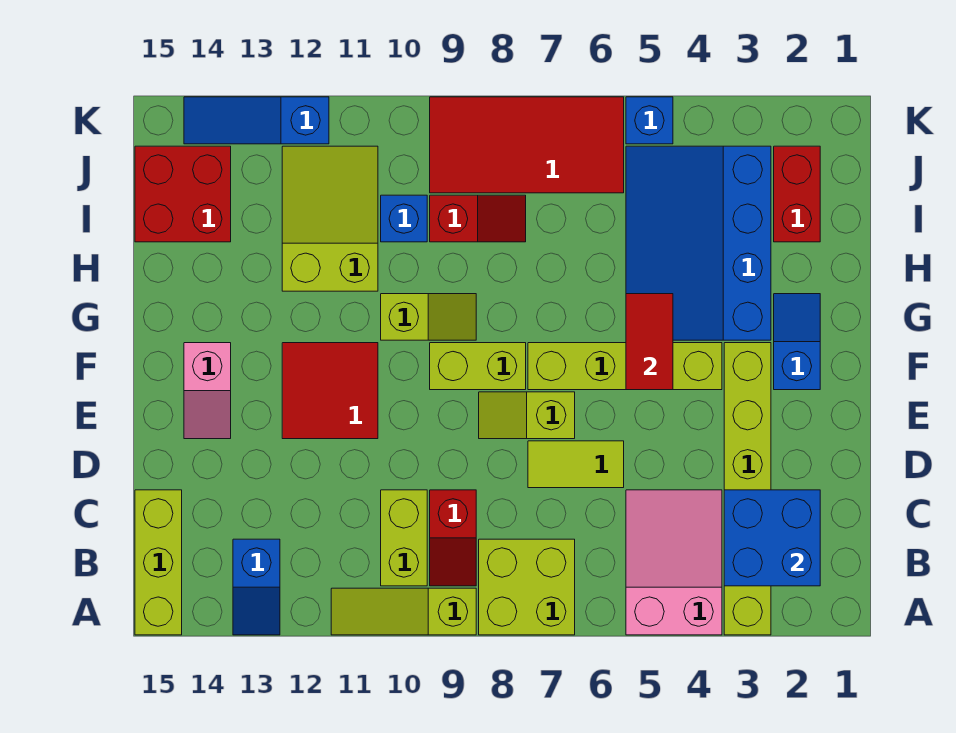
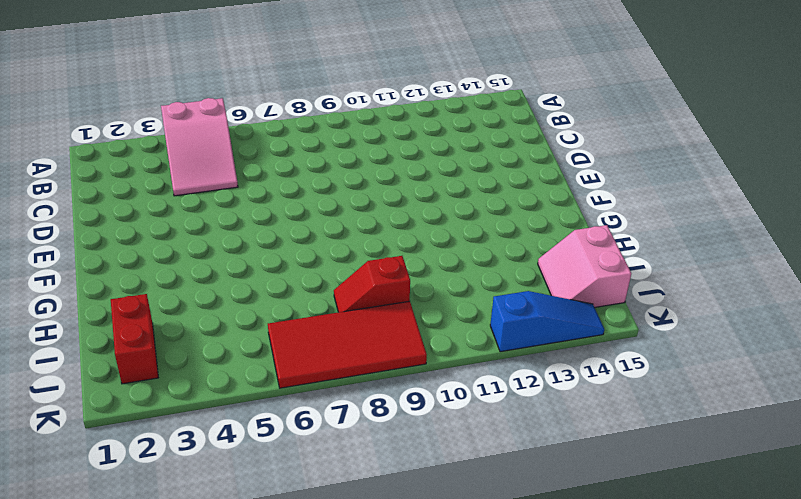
pink slope I14:J15 level 1 top 15 -> red brick I14:J15 level 1
none -> lime brick A3:F3 level 1
none -> lime brick A7:B8 level 1
none -> lime slope A9:A11 level 1 top 9

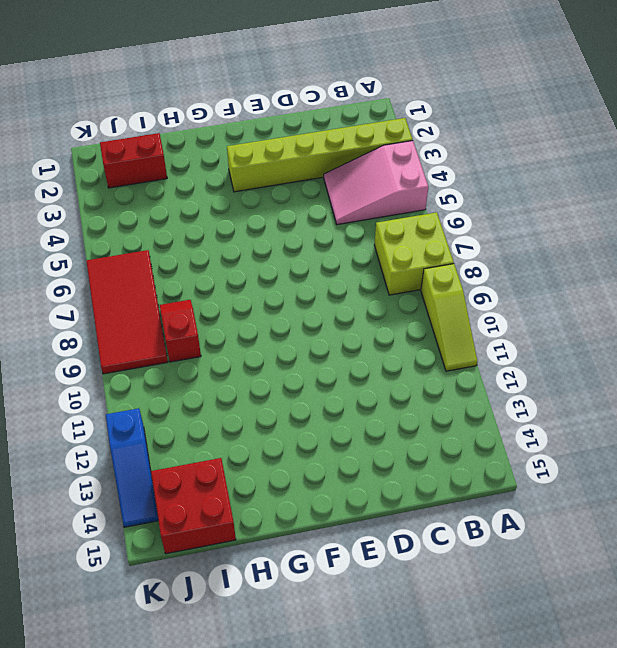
none -> blue slope A13:B13 level 1 top B
none -> lime brick A15:C15 level 1
none -> red slope B9:C9 level 1 top C

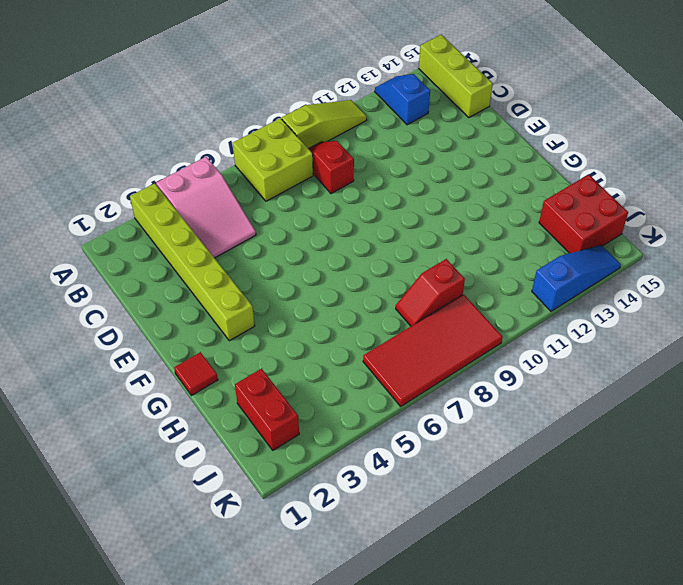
red tile G1 level 1 -> none
none -> lime brick B10:C10 level 1
none -> lime tile D6:D7 level 1
none -> lime slope E7:E8 level 1 top 7

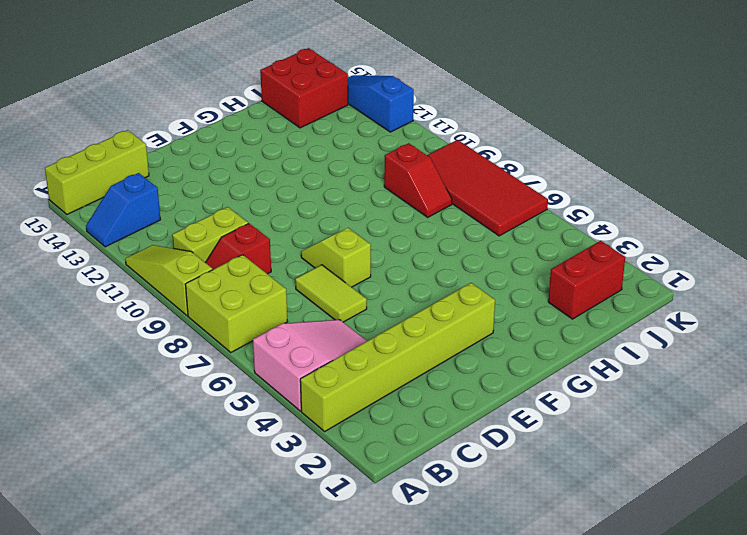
none -> red tile E11:F12 level 1
none -> pink slope E14:F14 level 1 top F
none -> blue slope F2:G2 level 1 top F

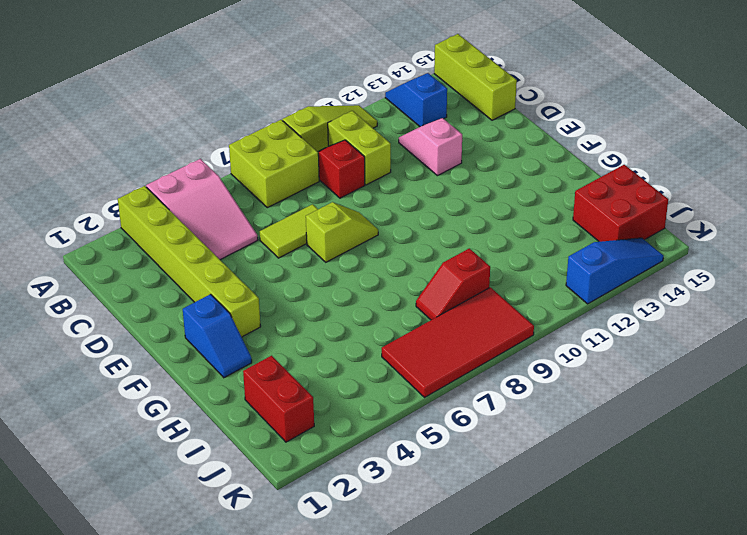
pink slope C12:D12 level 1 top D -> pink slope E14:F14 level 1 top F
none -> red tile E11:F12 level 1
none -> lime brick F4:F7 level 1
none -> lime brick F8:F9 level 1

